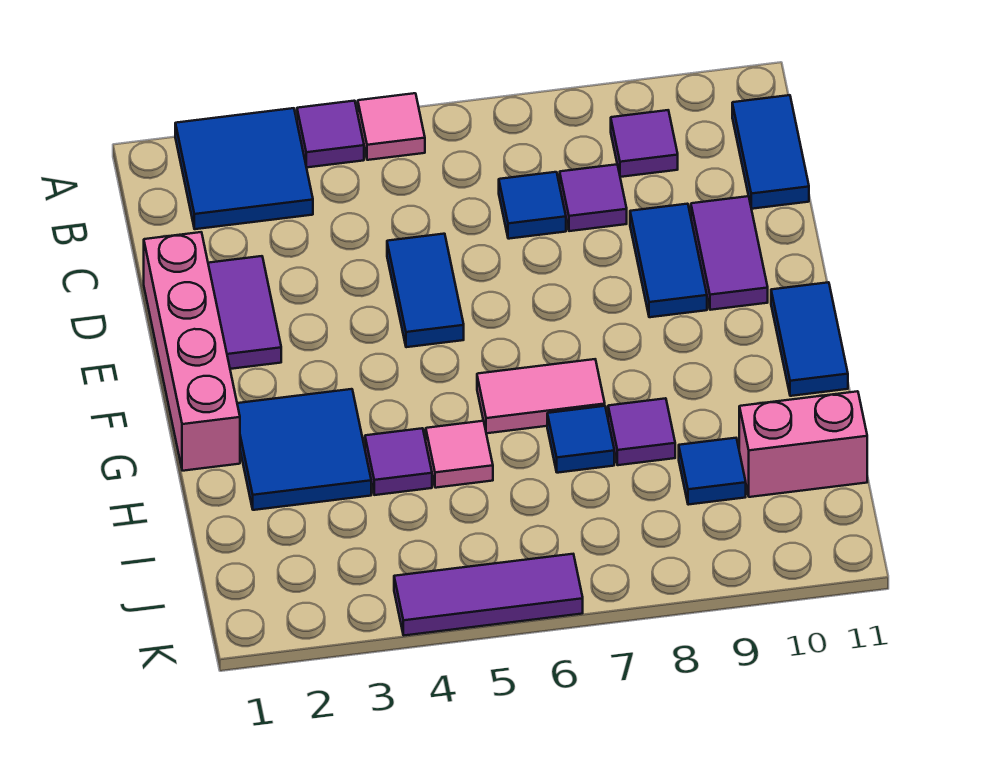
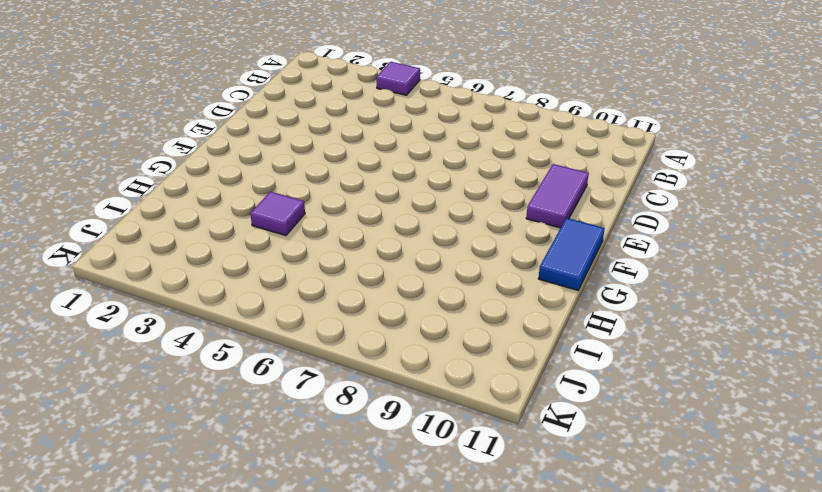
none -> blue tile A2:B3 level 1
none -> pink tile A5 level 1
none -> purple tile B9 level 1

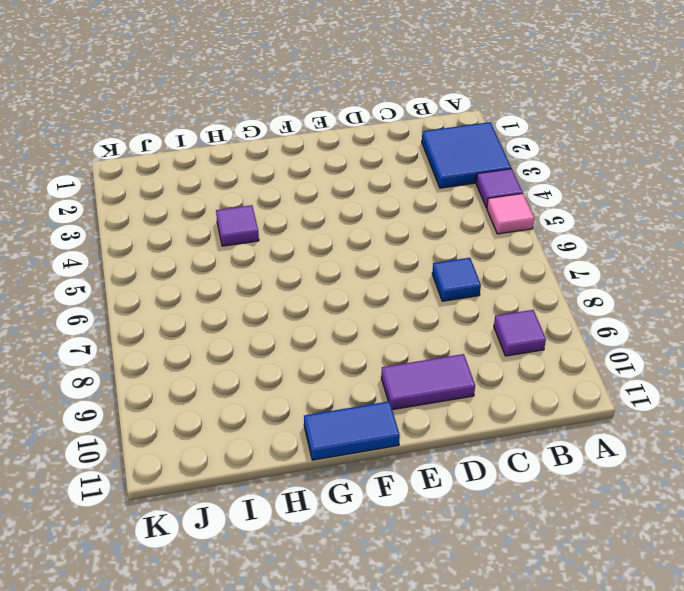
none -> blue tile B11:C11 level 1
none -> purple tile C8 level 1
none -> pink brick D1:G1 level 1

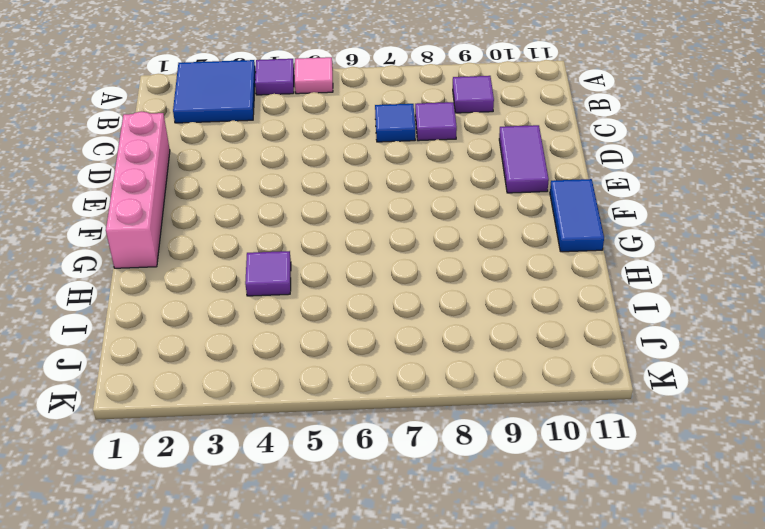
none -> blue tile B11:C11 level 1
none -> purple tile D2:E2 level 1
none -> blue tile D5:E5 level 1

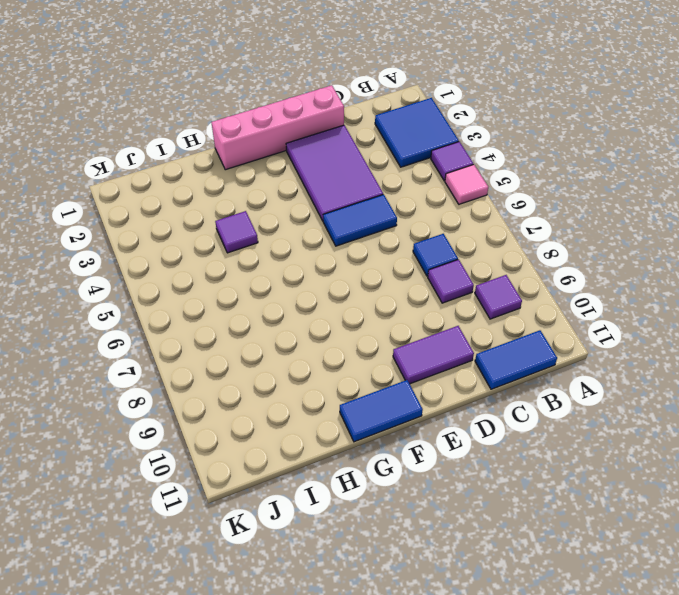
purple tile D2:E4 level 1 -> purple tile D2:E2 level 1
none -> blue tile D9:E9 level 1
none -> blue tile G2:H3 level 1
none -> pink tile G6:G7 level 1

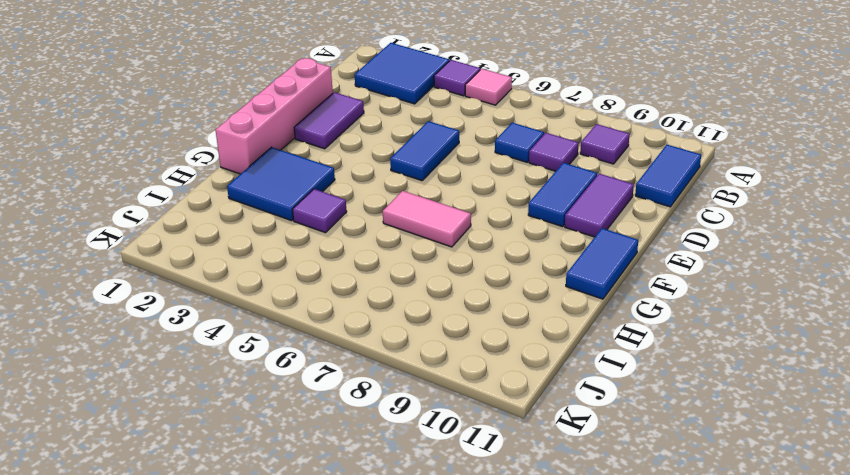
none -> pink tile H5 level 1
none -> blue tile H7 level 1
none -> purple tile H8 level 1

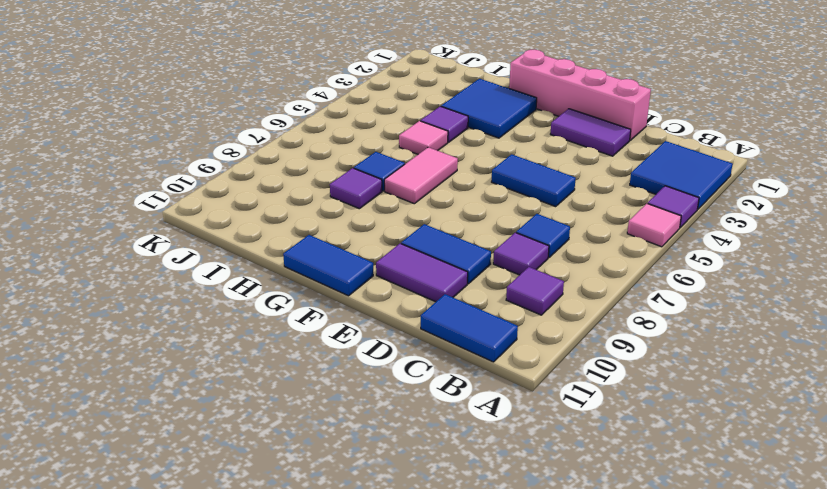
none -> blue tile I9 level 1
none -> pink brick I10:I11 level 1
none -> purple tile K4:K6 level 1

